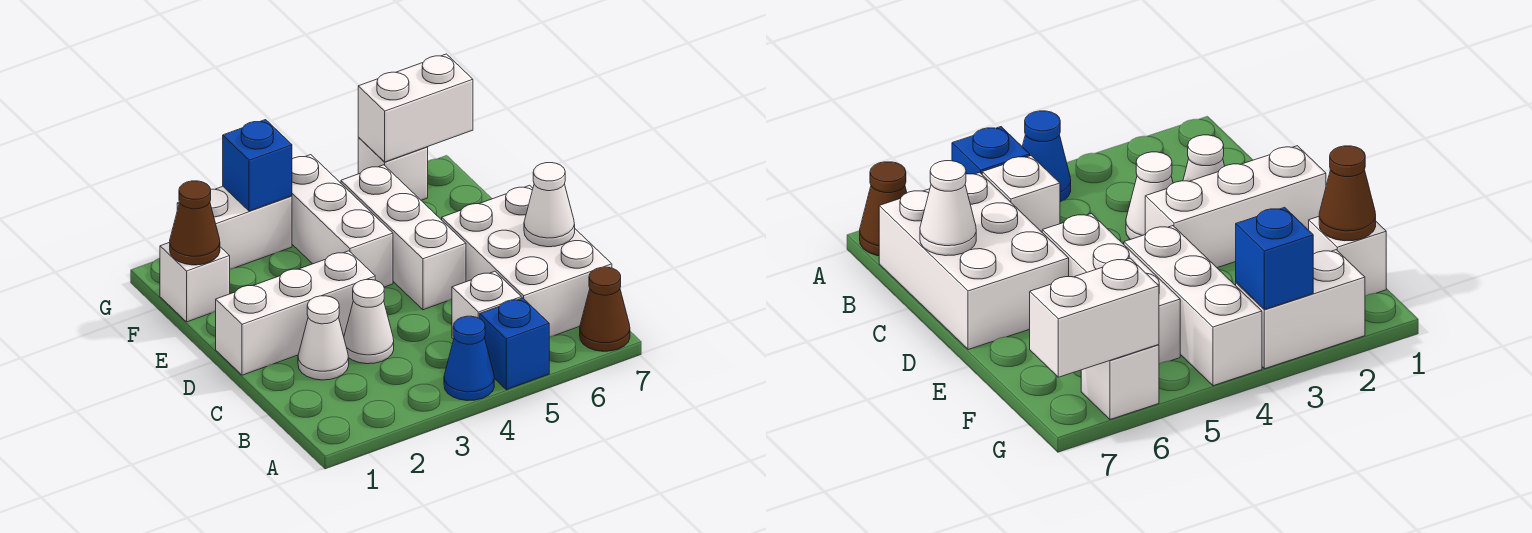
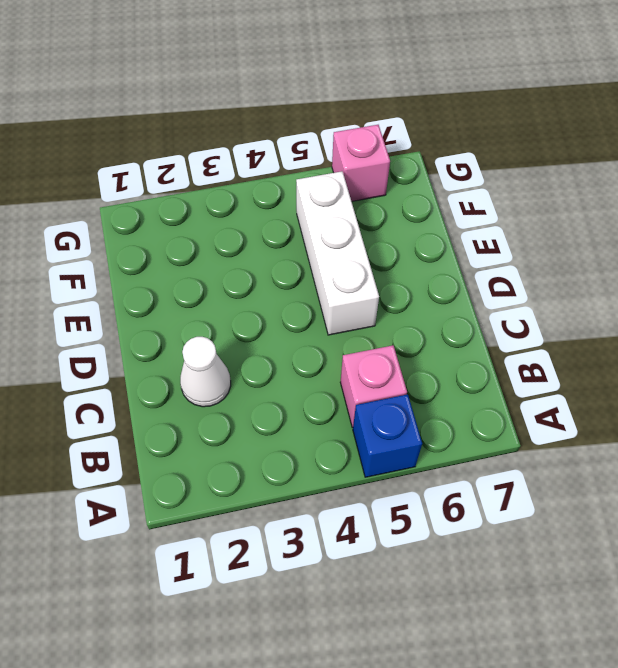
pink brick B5 level 1 -> white brick B5 level 1
pink brick G6 level 1 -> white brick G6 level 1
none -> blue cone A4 level 1
none -> brown cone A7 level 1
none -> white brick B6:D7 level 1

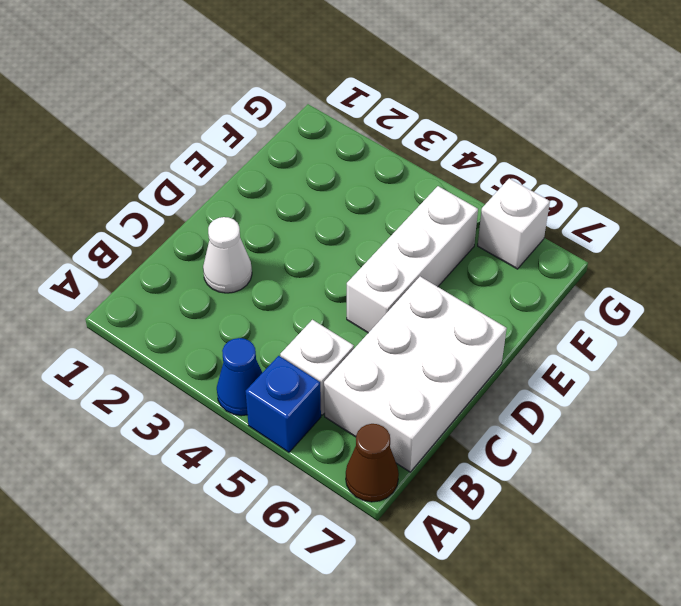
none -> white cone C3 level 1
none -> white brick D1:D3 level 1
none -> white brick E4:G4 level 1

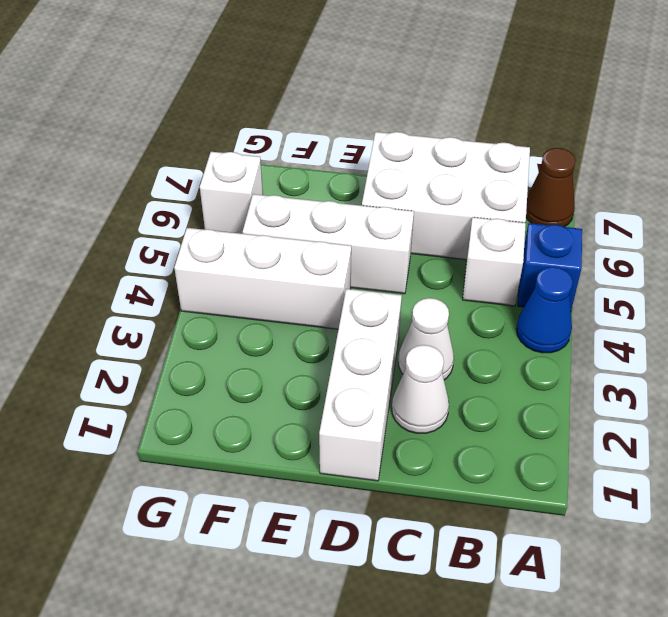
none -> white brick F1 level 1
none -> white brick G2:G3 level 1
none -> white cone C7 level 2

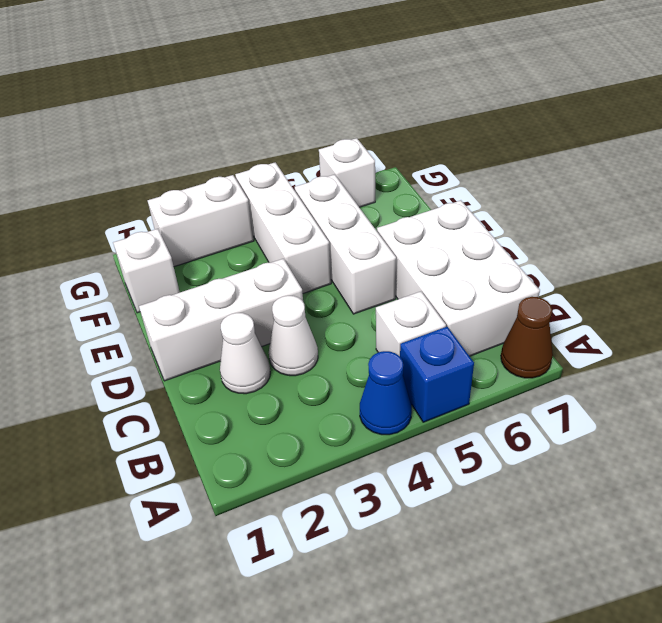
none -> white cone C7 level 2
none -> brown cone F1 level 2
none -> blue brick G3 level 2

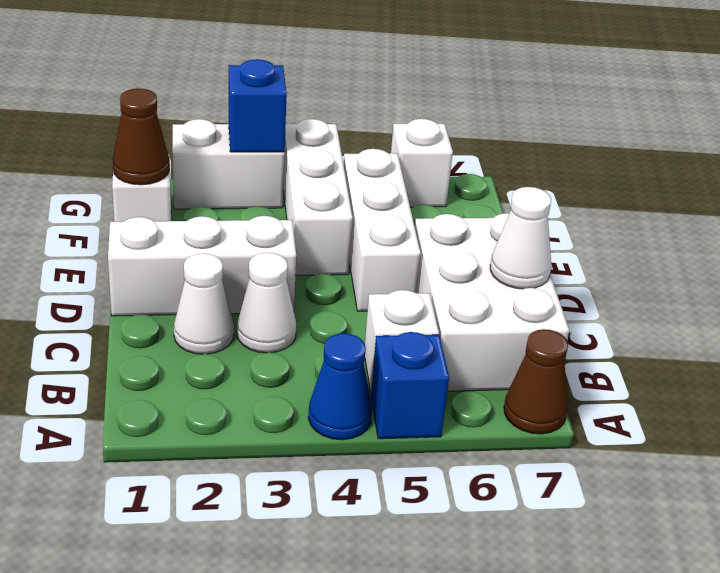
none -> white brick G6:G7 level 2

